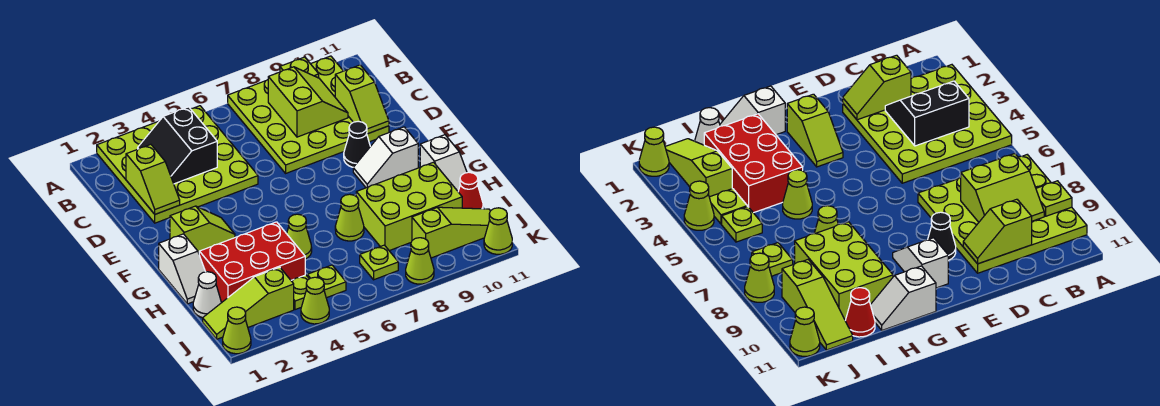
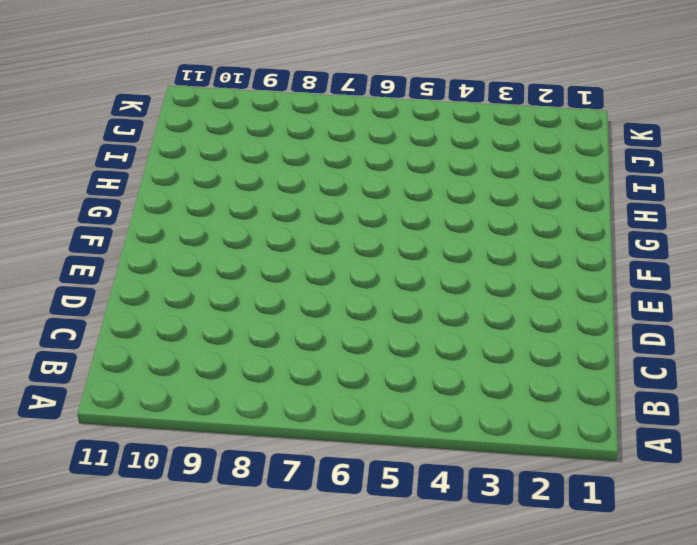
none -> lime plate A2:D5 level 1
none -> lime plate A7:D10 level 1
none -> black cone E9 level 1

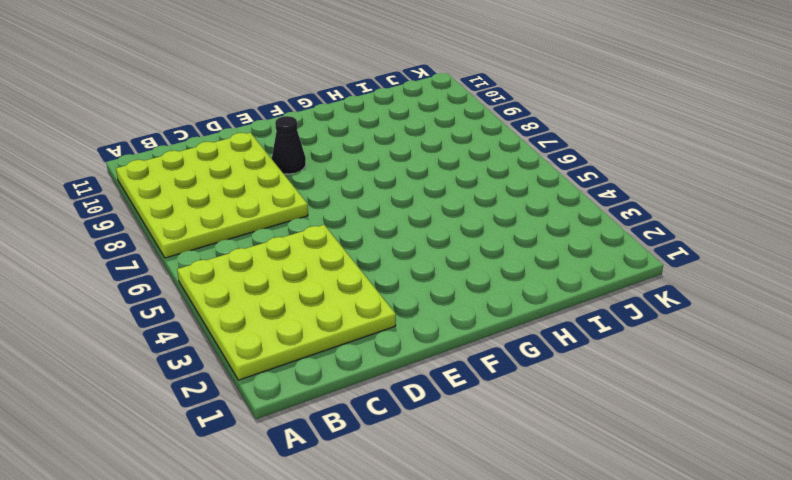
none -> lime slope F2:F3 level 1 top 2
none -> white slope F9:F10 level 1 top 10
none -> white slope G1:H1 level 1 top G

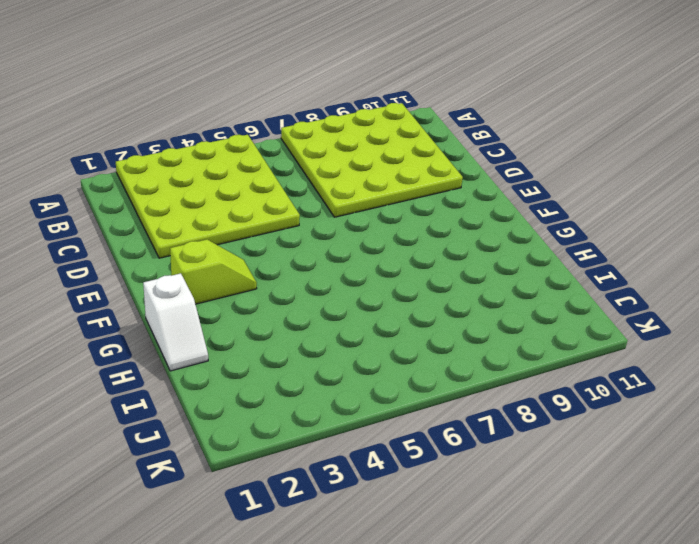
none -> black cone E9 level 1
none -> white slope F9:F10 level 1 top 10
none -> white slope G11:H11 level 1 top G

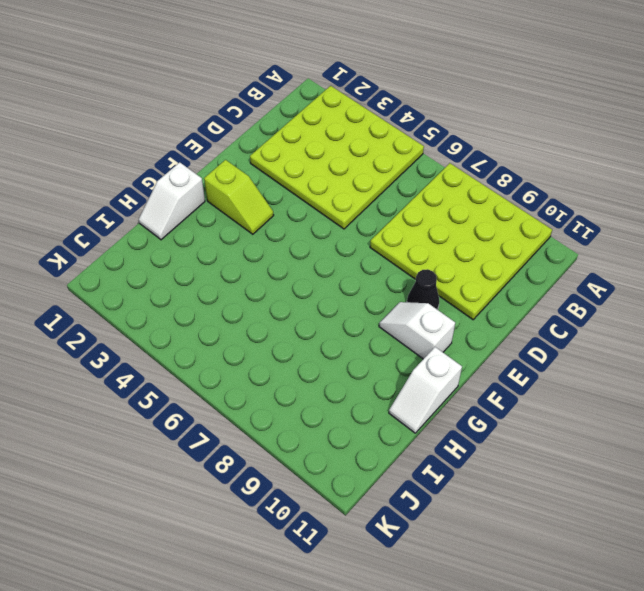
none -> red brick H2:I4 level 1
none -> lime cone H5 level 1
none -> lime cone H7 level 1

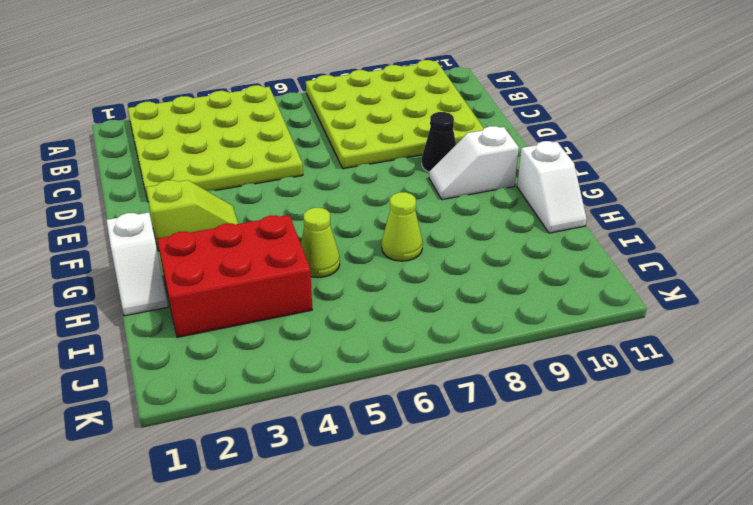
none -> lime brick H8:I10 level 1
none -> white cone I1 level 1
none -> red cone I11 level 1

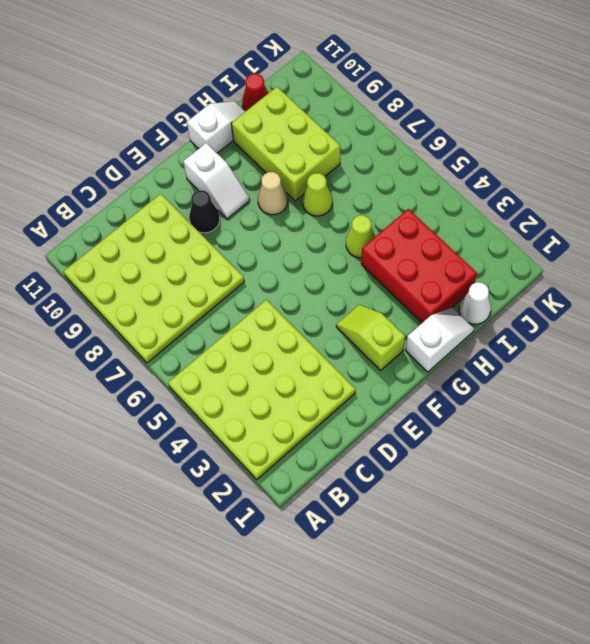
tan cone G8 level 1 -> none
none -> lime slope J1:J3 level 1 top 3
none -> lime plate J4 level 1
none -> lime plate J5 level 1

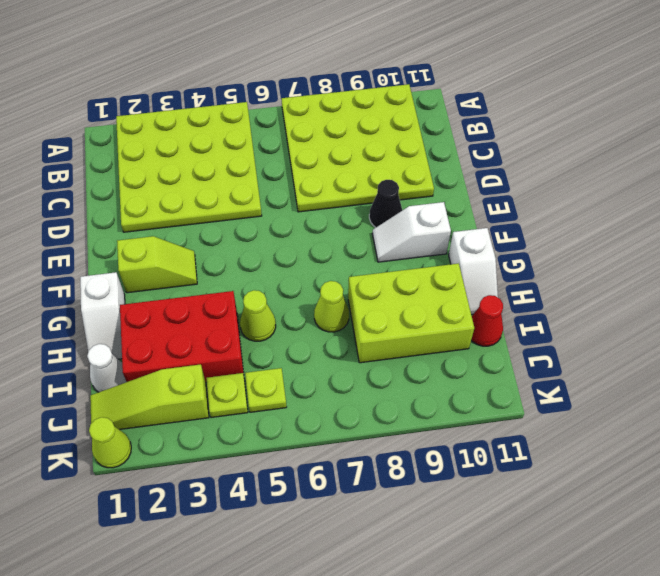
none -> lime plate J7 level 1
none -> lime slope J9:J11 level 1 top 9
none -> lime cone K4 level 1

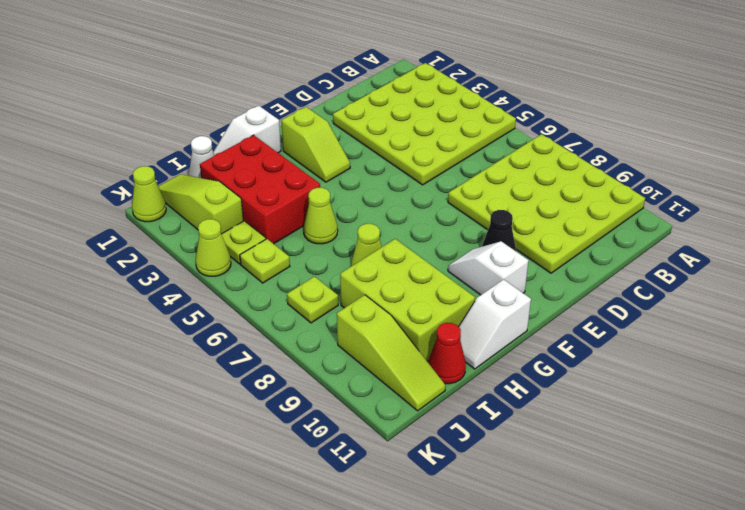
none -> lime cone K8 level 1
none -> lime cone K11 level 1
none -> lime plate A9 level 2

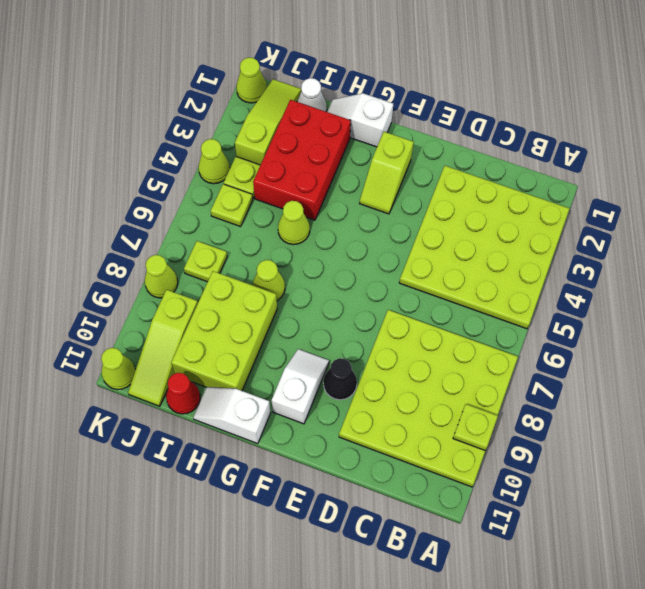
none -> black slope B3:C4 level 2 top 4
none -> lime slope B8:C9 level 2 top 8
none -> lime slope C2:D2 level 2 top C

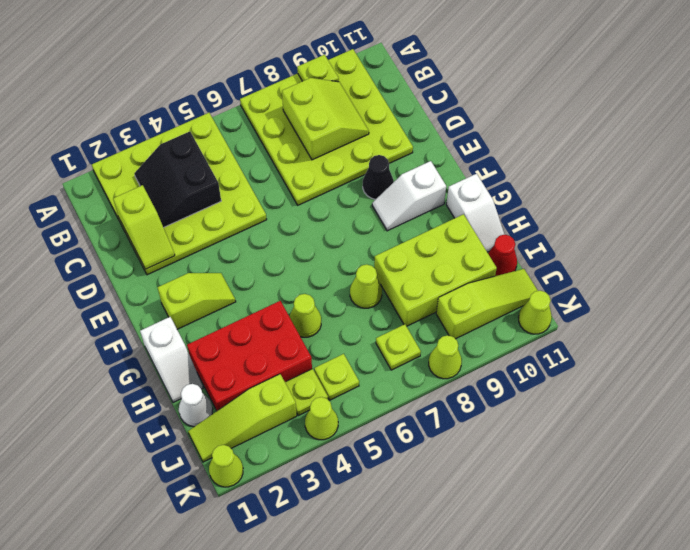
none -> lime slope C10:D10 level 2 top C

